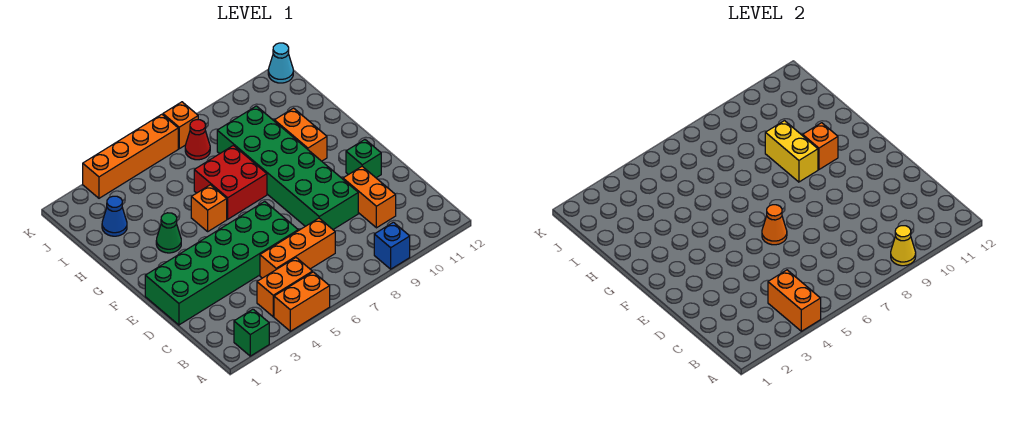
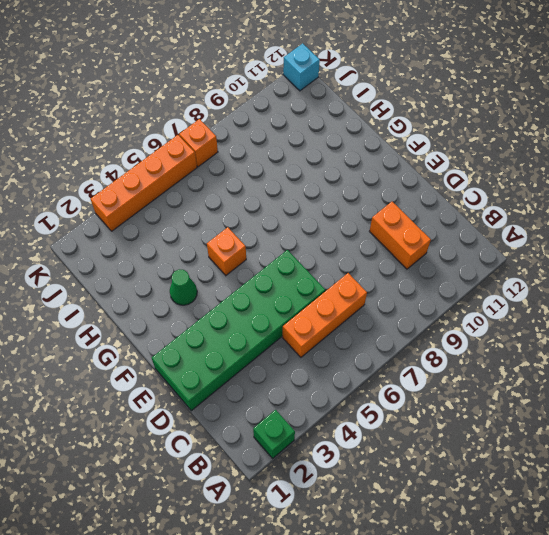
cyan brick K12 level 1 -> cyan cone K12 level 1
none -> orange brick A4:A5 level 1
none -> blue brick A9 level 1
none -> orange brick B4:B5 level 1

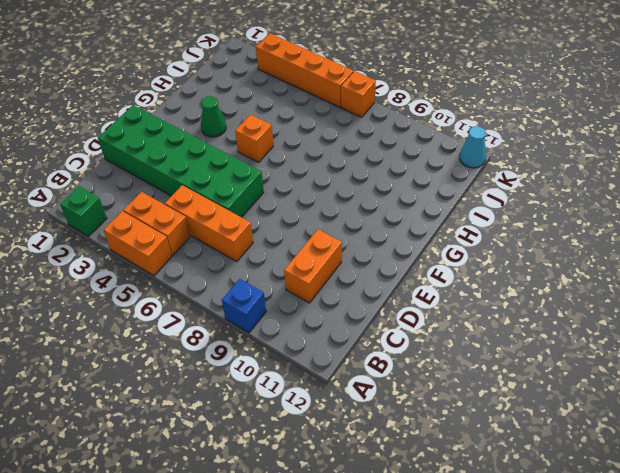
none -> green brick D8:I9 level 1
none -> green brick E11 level 1
none -> red brick G6:H7 level 1

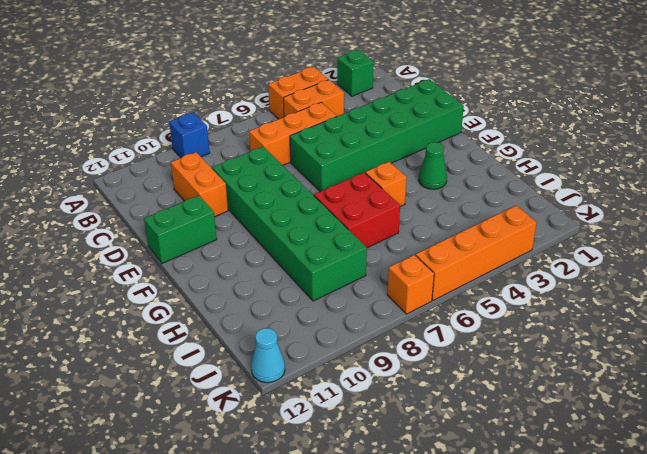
green brick E11:E12 level 1 -> green brick E11 level 1
none -> orange brick G10:H10 level 1
none -> blue cone I2 level 1
none -> red cone J7 level 1

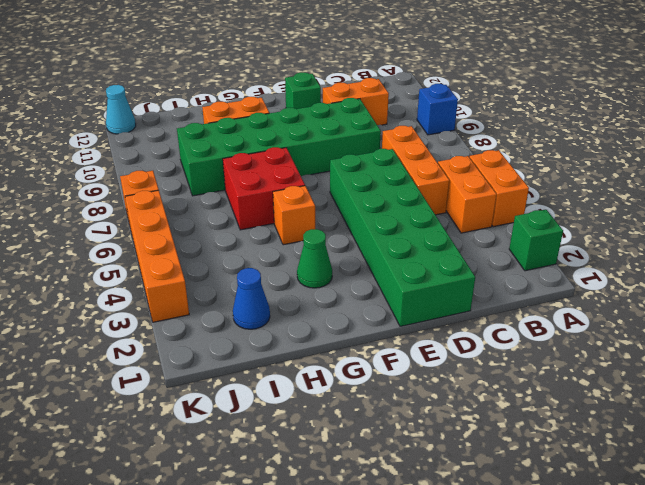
none -> red cone J7 level 1
none -> orange brick A4:B4 level 2
none -> yellow cone A9 level 2

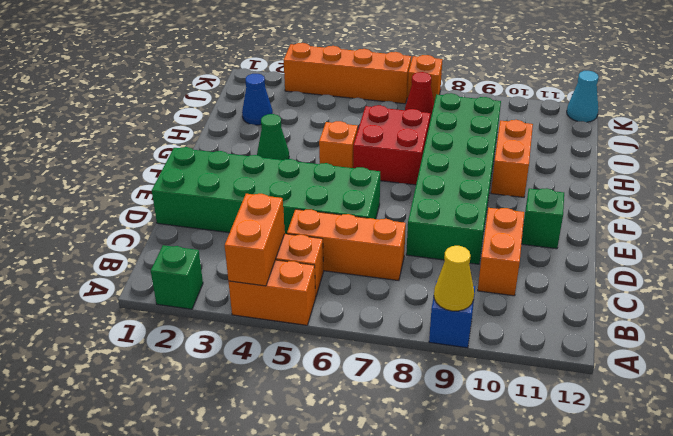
none -> orange cone E6 level 2
none -> yellow brick G9:H9 level 2
none -> orange brick G10 level 2

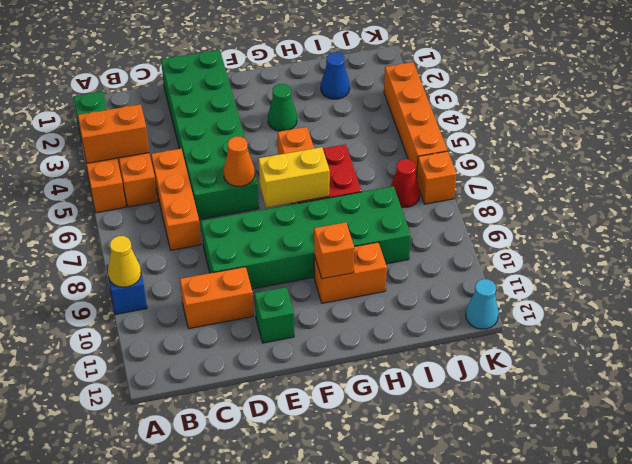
yellow brick F7:G7 level 2 -> yellow brick G9:H9 level 2

